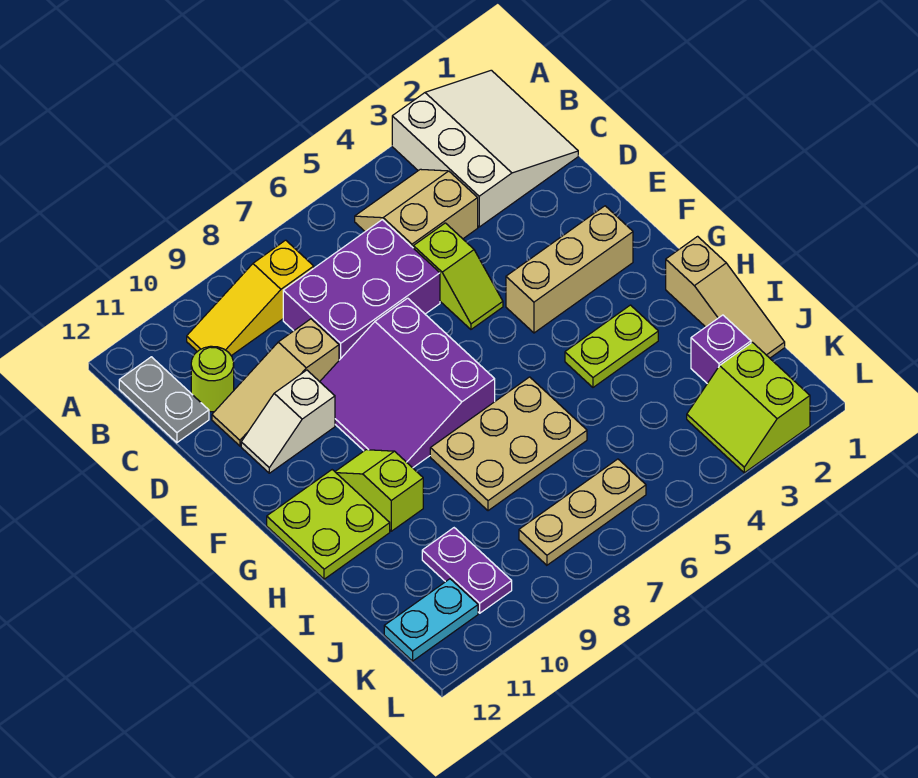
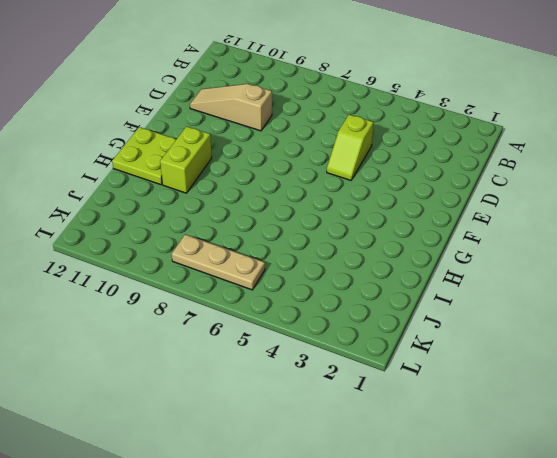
lime brick G10:H10 level 1 -> lime slope G10:H10 level 1 top H
none -> white slope A1:C3 level 1 top 3
none -> tan slope B4:C5 level 1 top C
none -> yellow slope B8:B10 level 1 top 8

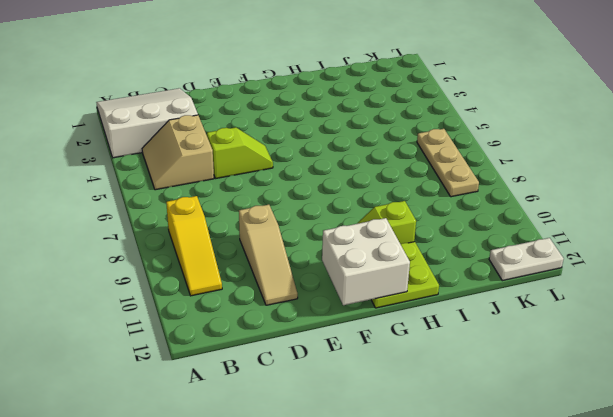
white brick F11:G12 level 2 -> none
white plate K12:L12 level 1 -> cyan plate K11:K12 level 1
none -> grey plate B12:C12 level 1
none -> purple brick C6:D8 level 1
none -> lime round brick C11 level 1

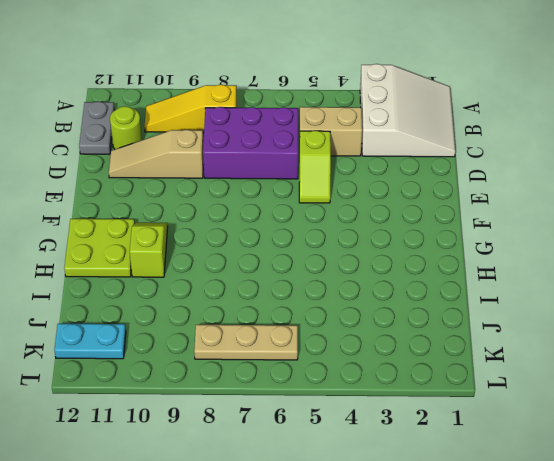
none -> purple slope E7:G9 level 1 top 7
none -> white slope E10:E11 level 1 top 10
none -> tan brick F2:F4 level 1

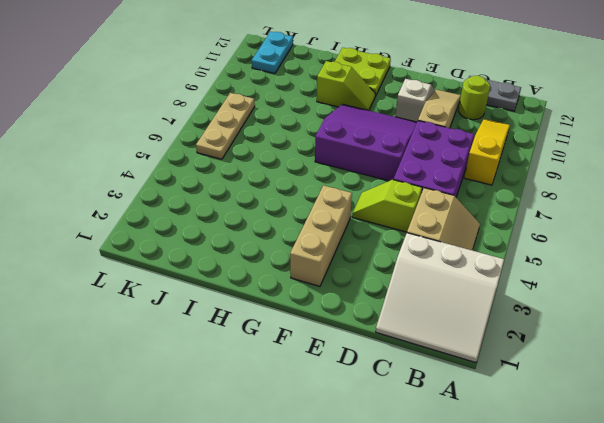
none -> tan slope H1:J1 level 1 top H
none -> lime plate H3:H4 level 1
none -> tan plate H6:I8 level 1

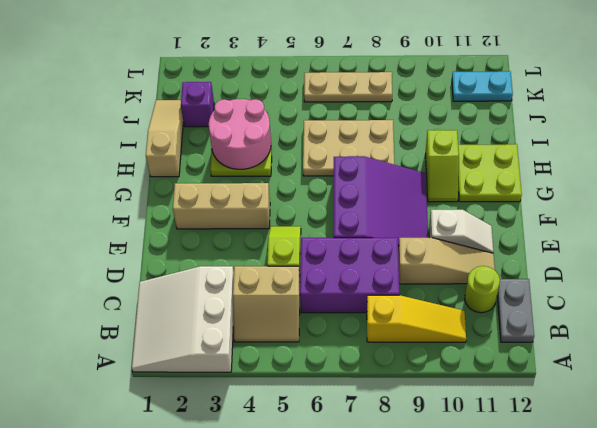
pink round brick H3:I4 level 2 -> none
none -> purple plate J10:K10 level 1
none -> lime slope K2:L3 level 1 top 2

